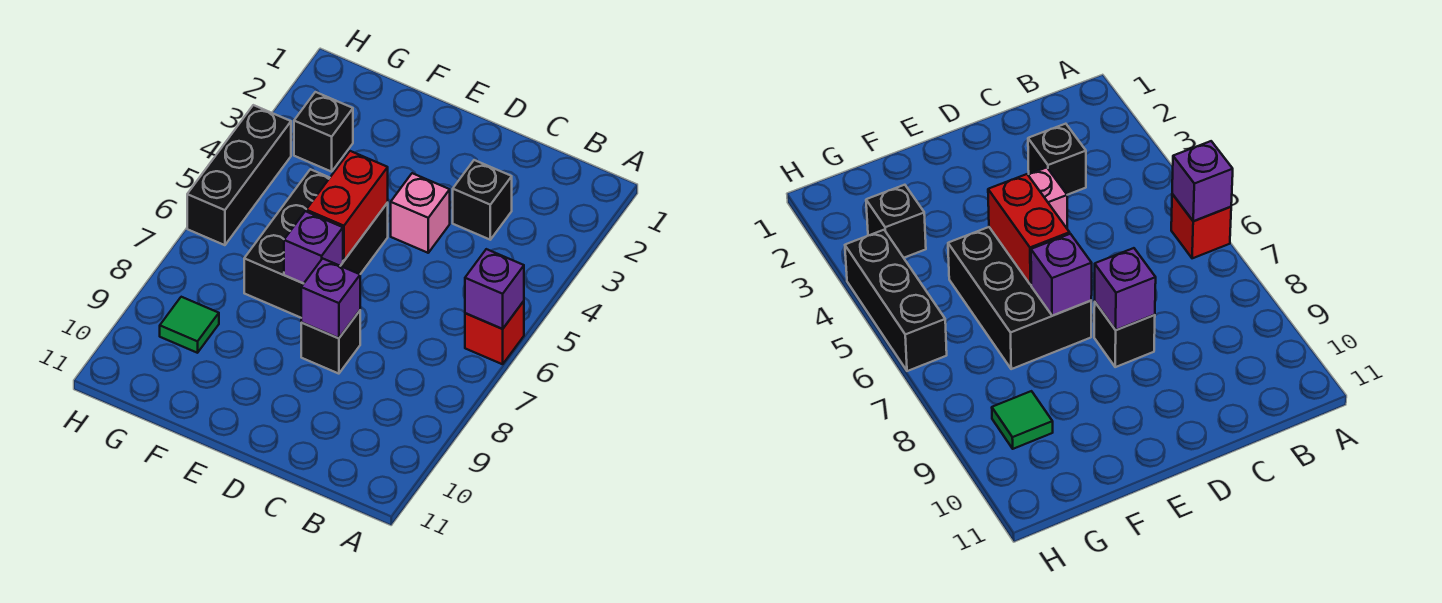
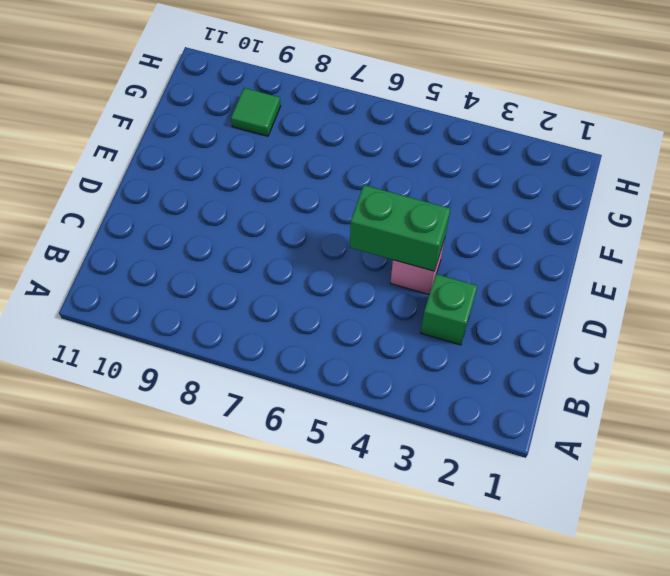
green brick C3 level 1 -> black brick C3 level 1
green brick D4:D5 level 2 -> none
none -> red brick A6 level 1
none -> black brick D8 level 1
none -> black brick E5:F7 level 1

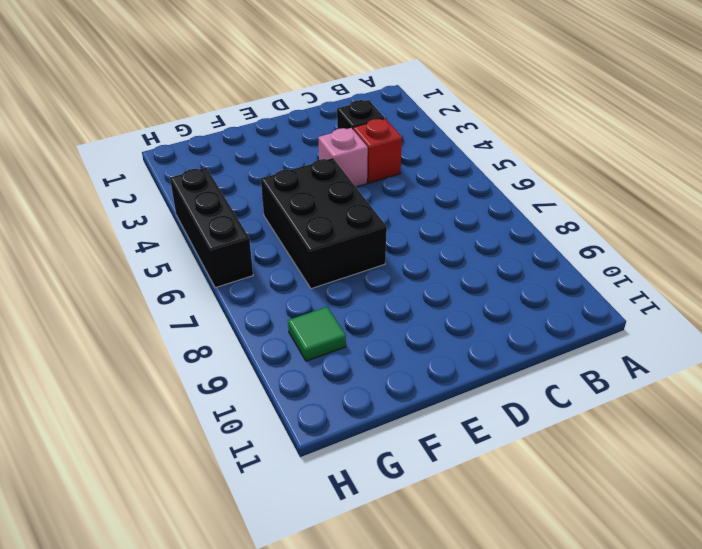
red brick C4 level 1 -> red brick A6 level 1
none -> black brick D8 level 1
none -> black brick G3 level 1
none -> purple brick A6 level 2

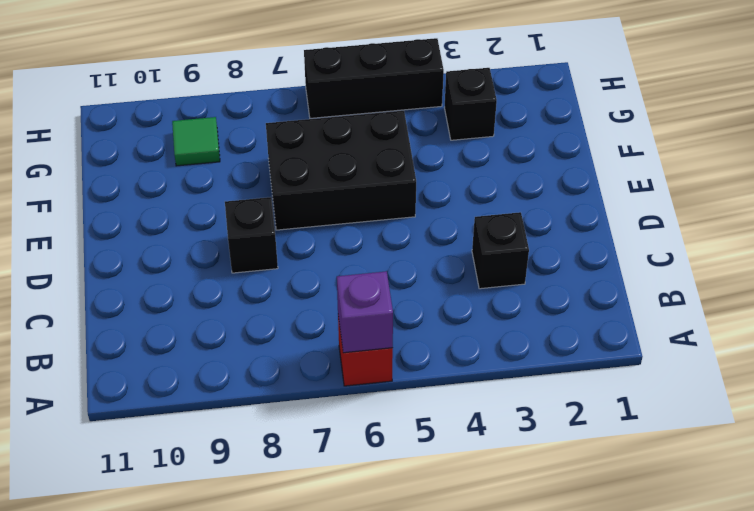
none -> pink brick D4 level 1
none -> purple brick D8 level 2
none -> red brick E5:E6 level 2

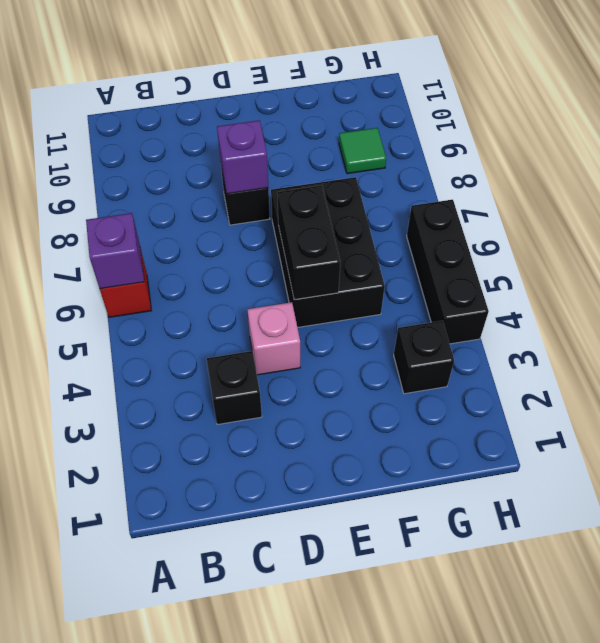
black brick E5:E6 level 2 -> red brick E5:E6 level 2
none -> purple brick E7 level 2

